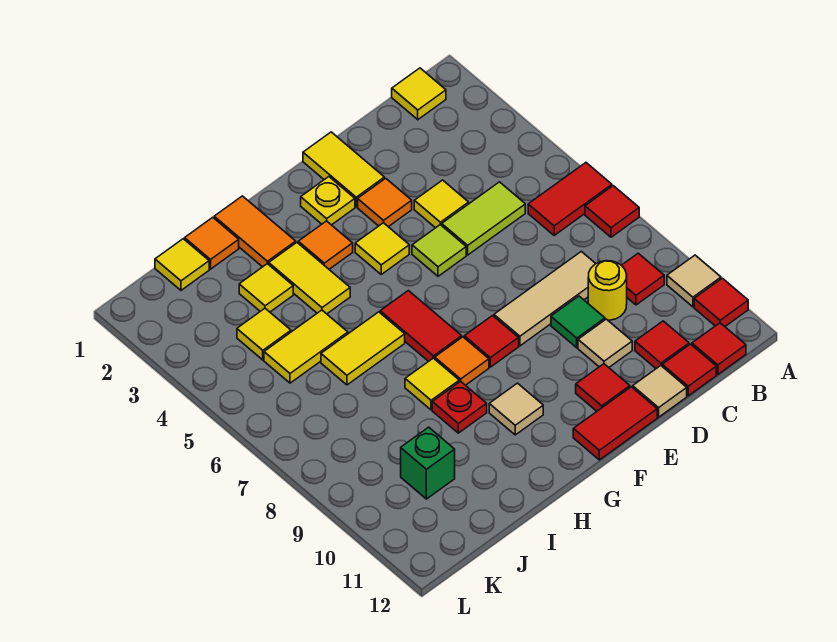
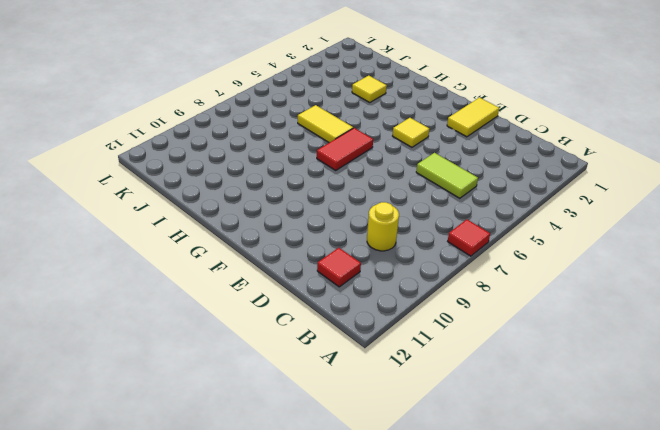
none -> red tile A6:B6 level 1
none -> tan tile A10 level 1
none -> red tile A11 level 1
none -> yellow tile B1 level 1

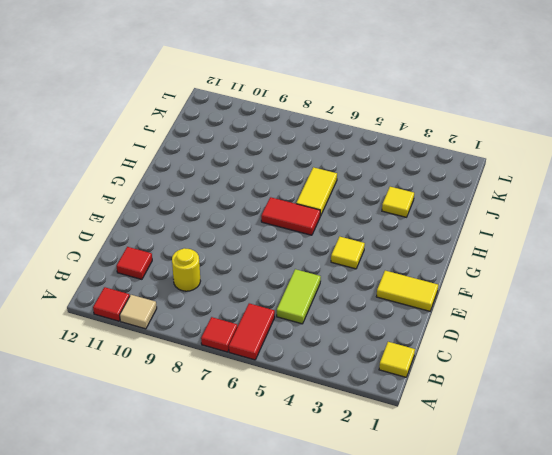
none -> red tile B9 level 1
none -> red tile B12 level 1
none -> tan tile C8:E8 level 1
none -> red tile C12 level 1

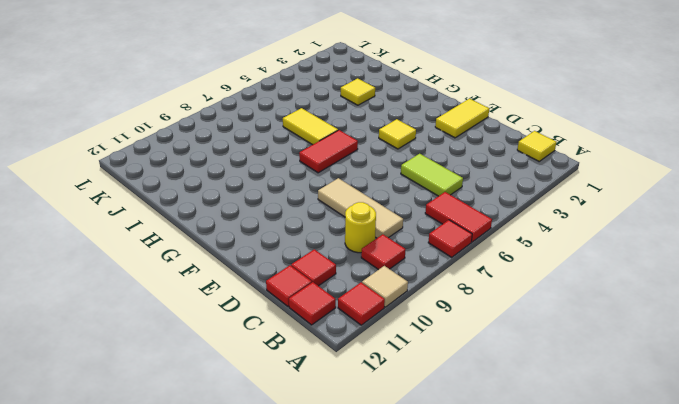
none -> yellow tile D4 level 1
none -> green tile D9 level 1
none -> tan tile D10 level 1
none -> tan tile D12 level 1

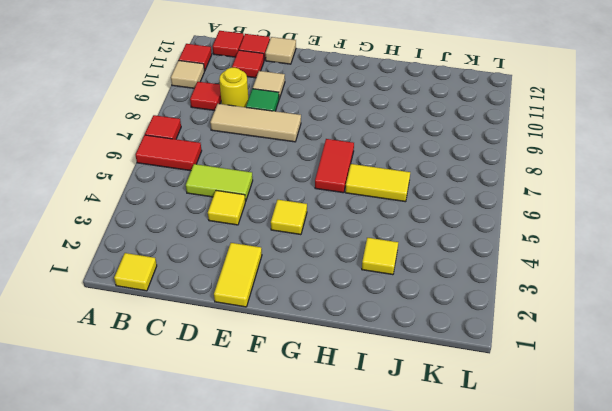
none -> orange tile E3 level 1
none -> lime tile E5 level 1
none -> red tile E11 level 1
none -> red tile E12:F12 level 1

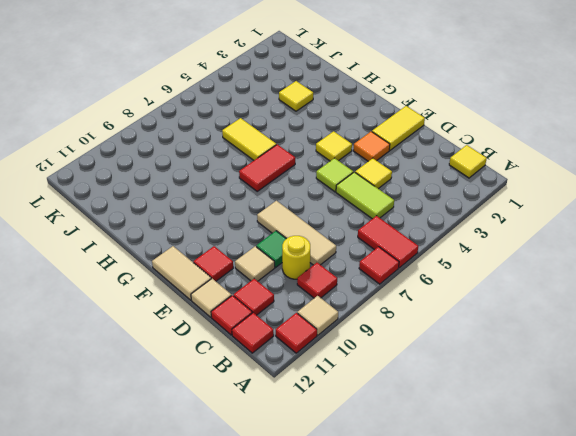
tan tile E12:F12 level 1 -> red tile E12:F12 level 1
none -> yellow plate F2 level 1
none -> red tile F8 level 1
none -> orange tile G3 level 1
none -> orange tile G8 level 1

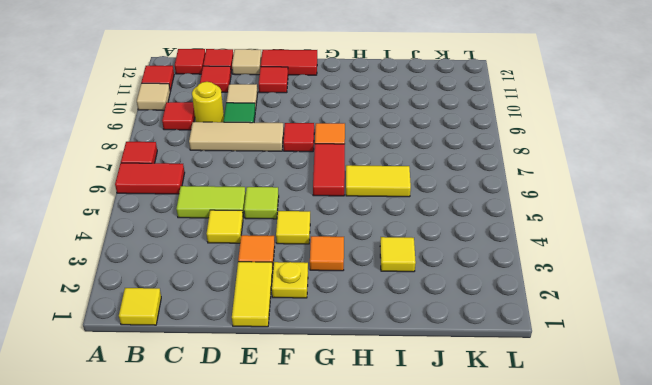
none -> tan tile G10 level 1
none -> orange tile H1:H2 level 1
none -> yellow tile H3:H4 level 1
none -> yellow tile H8 level 1

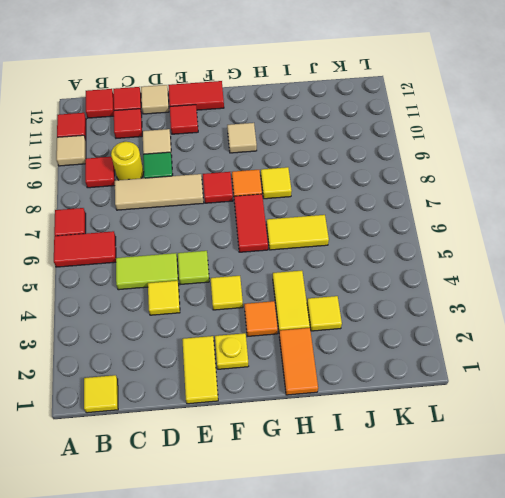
none -> orange tile E3 level 1
none -> red plate H9 level 1
none -> orange tile I1 level 1
none -> yellow tile I5:J5 level 1

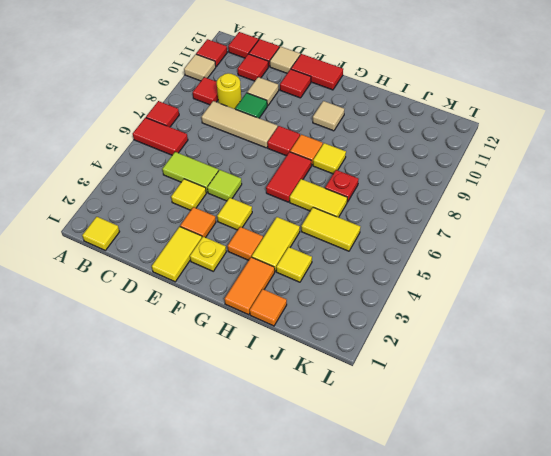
red plate I7 level 1 -> red plate H9 level 1
none -> yellow tile J1 level 1
none -> yellow tile J4 level 1
none -> green brick J10 level 1

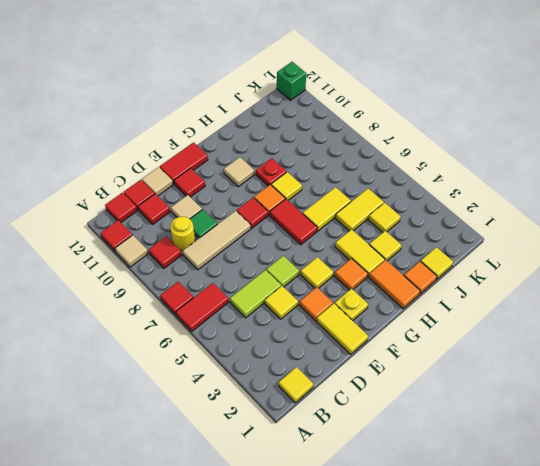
green brick L12 level 1 -> green brick J10 level 1

